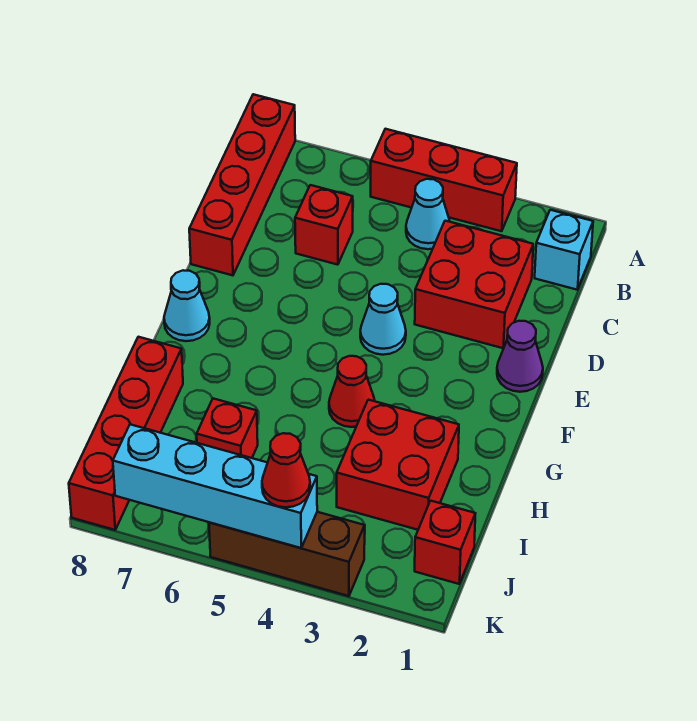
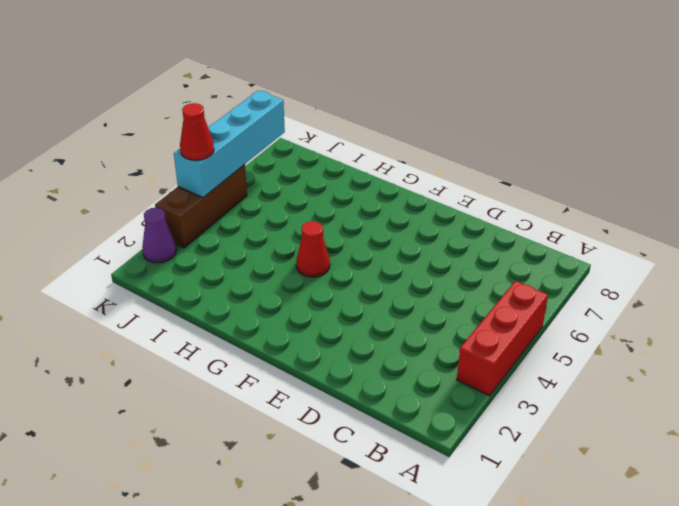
purple cone K2 level 1 -> purple cone E1 level 1
none -> red brick A8:D8 level 1
none -> cyan brick B1 level 1
none -> cyan cone B4 level 1

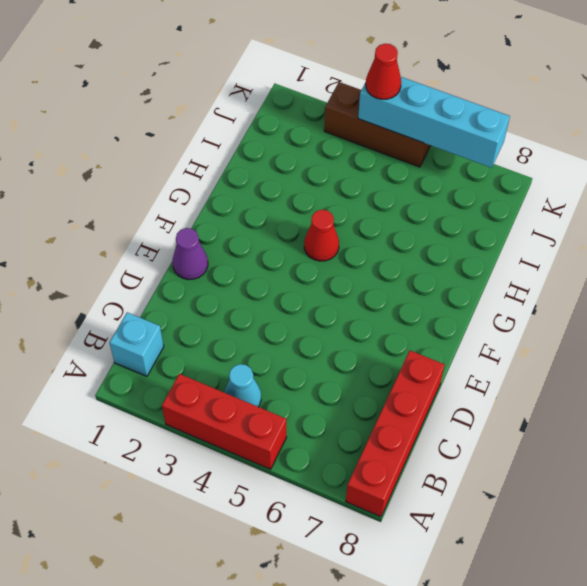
none -> red brick C2:D3 level 1
none -> red brick C6 level 1
none -> cyan cone E4 level 1

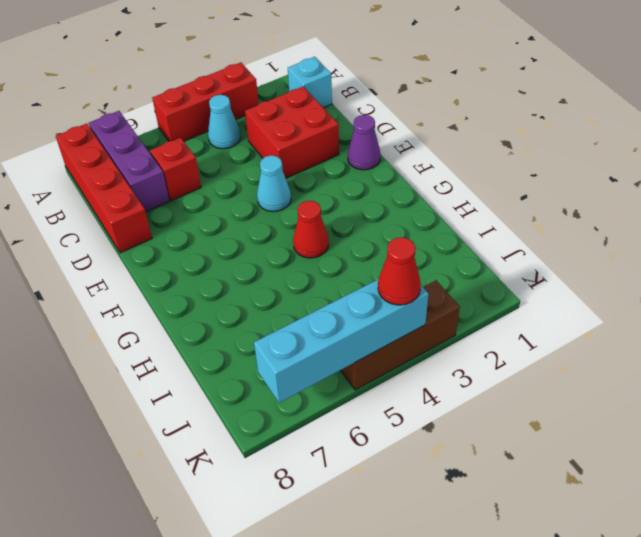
purple brick A7:C7 level 1 -> none
none -> cyan cone F8 level 1
none -> red brick H2:I3 level 1
none -> red brick H8:K8 level 1

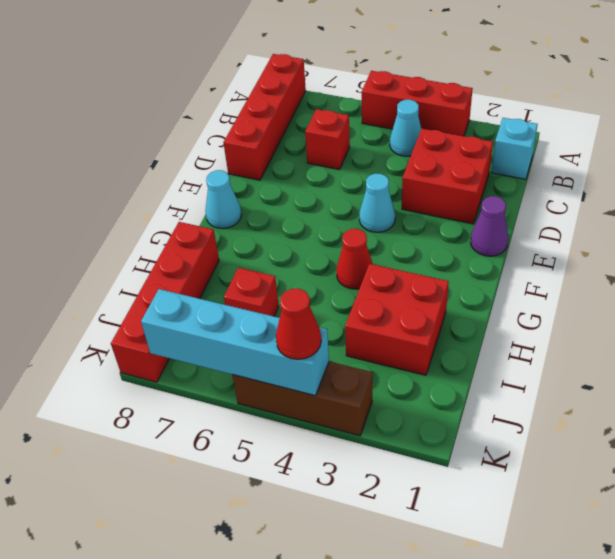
none -> red brick J1 level 1

